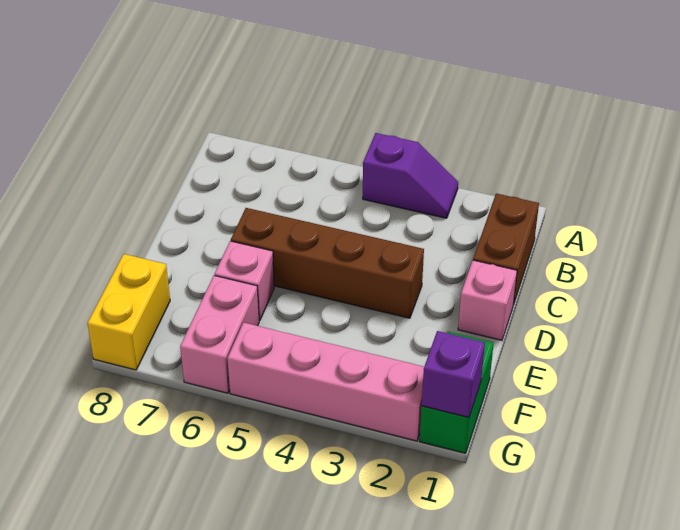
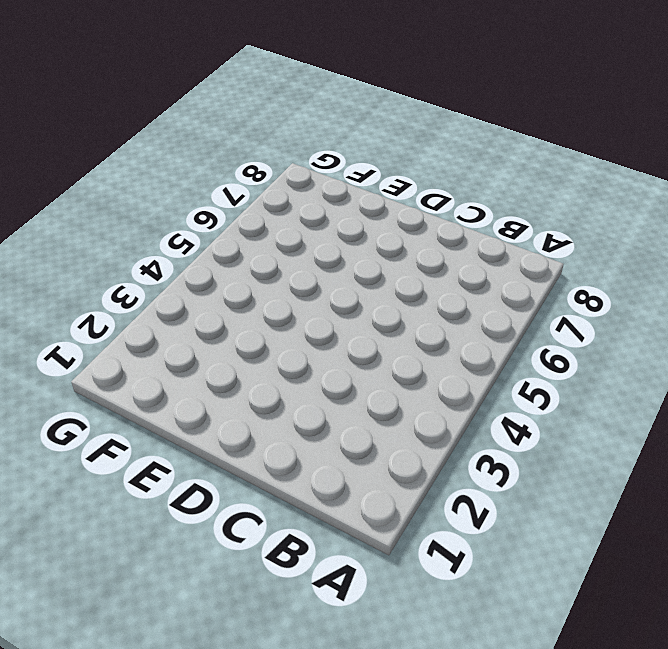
none -> purple slope A3:A4 level 1 top 4
none -> brown brick B1:C1 level 1

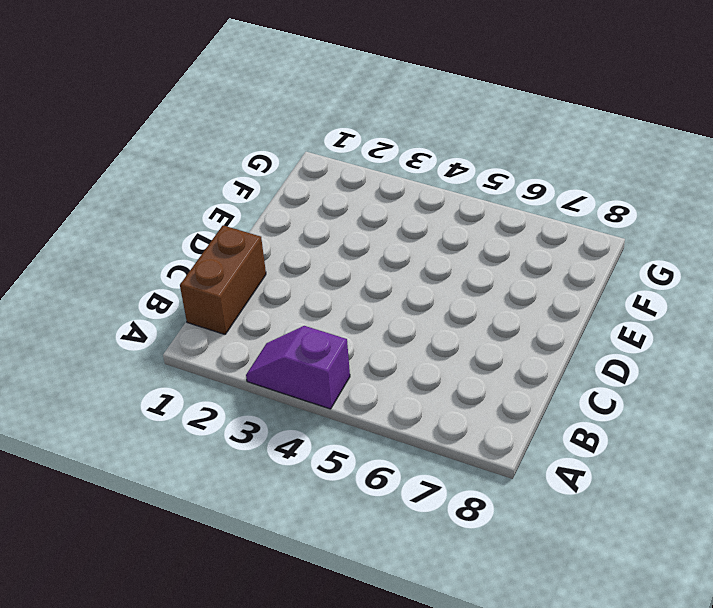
none -> pink brick D1 level 1
none -> brown brick D3:D6 level 1

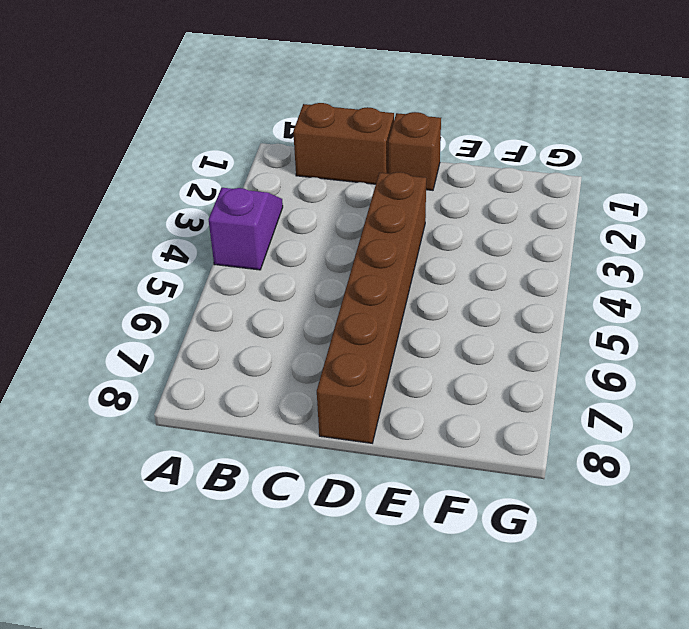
brown brick D1 level 1 -> pink brick D1 level 1
brown brick D3:D8 level 1 -> brown brick D3:D6 level 1
none -> pink brick E6 level 1
none -> green brick F1:G1 level 1

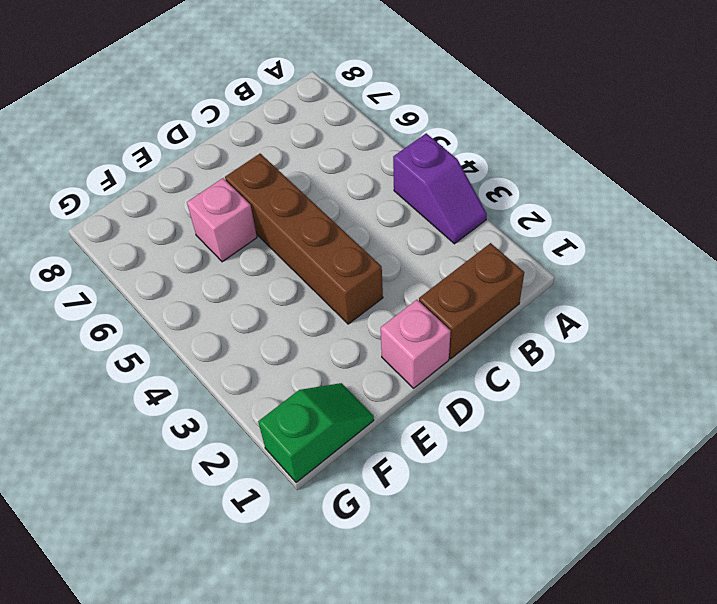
green slope F1:G1 level 1 top G -> green brick F1:G1 level 1
none -> pink brick F6:G6 level 1
none -> yellow brick F8:G8 level 1

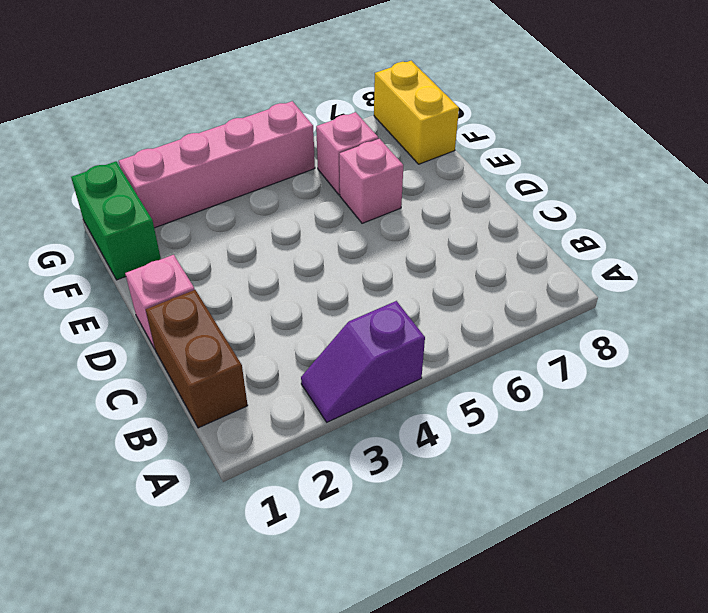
pink brick F6 level 1 -> pink brick F6:G6 level 1
none -> brown brick D3:D6 level 1
none -> purple brick G1 level 2

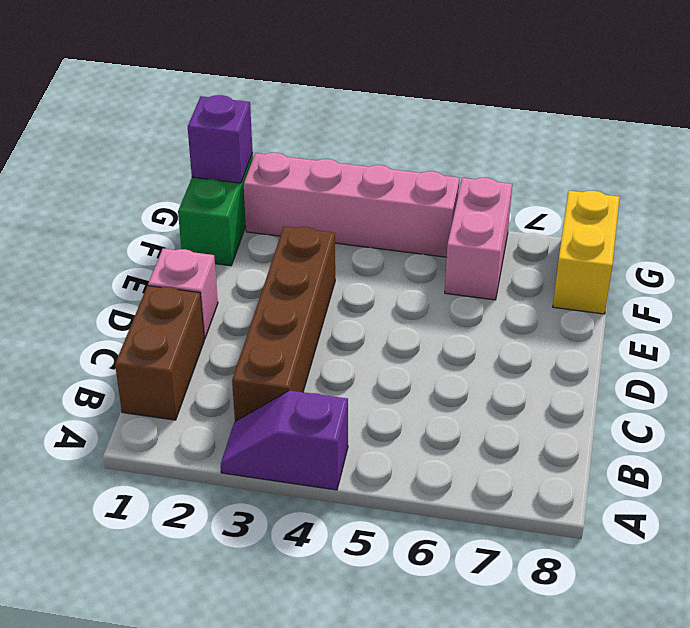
brown brick B3:E3 level 1 -> brown brick D3:D6 level 1
none -> pink brick E6 level 1

